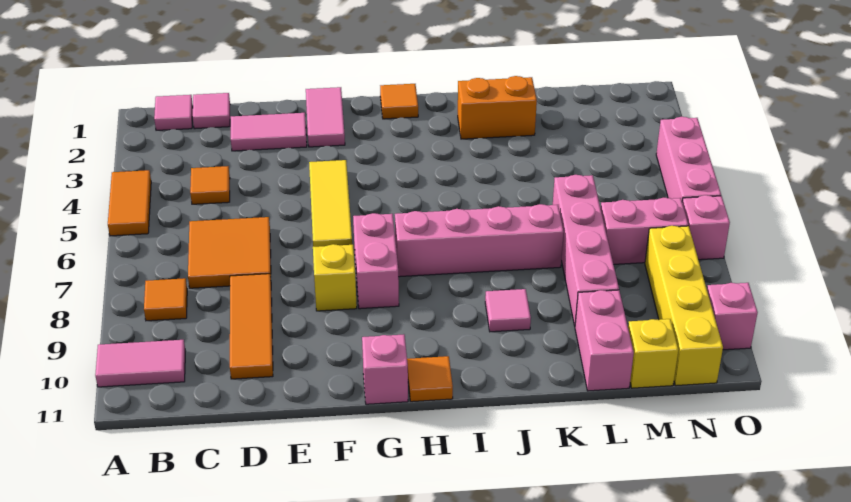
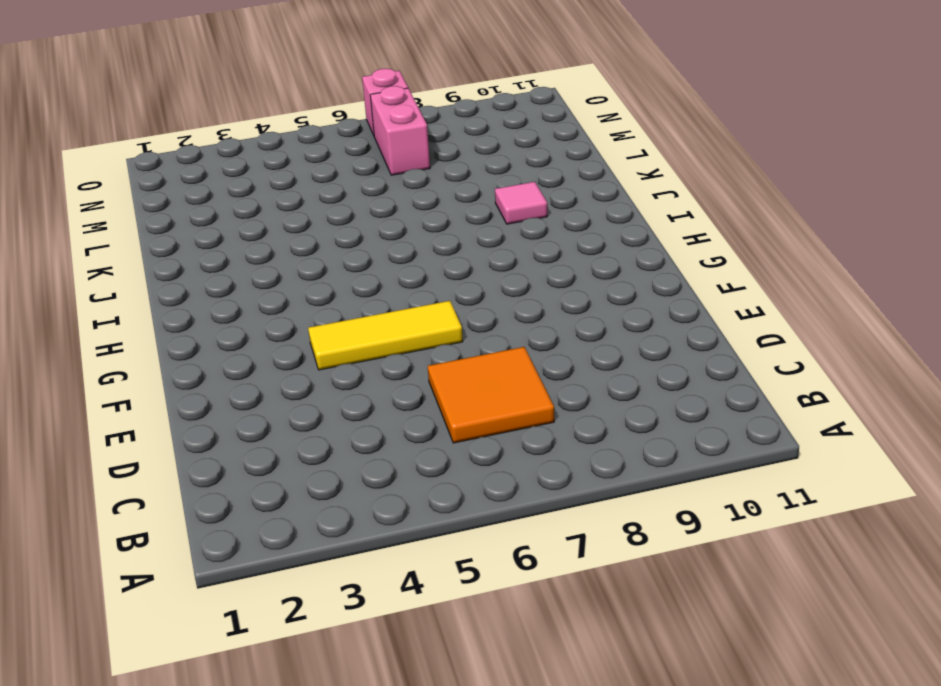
none -> orange tile A4:A5 level 1
none -> pink tile A10:B10 level 1
none -> pink tile B1 level 1

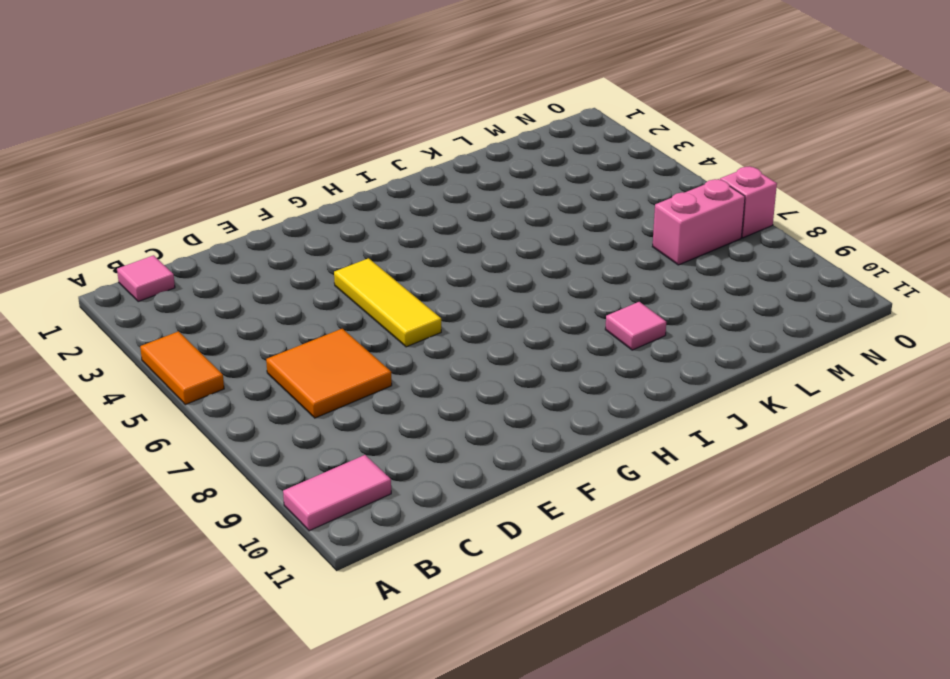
none -> orange tile B8 level 1
none -> pink tile C1 level 1
none -> orange tile C4 level 1

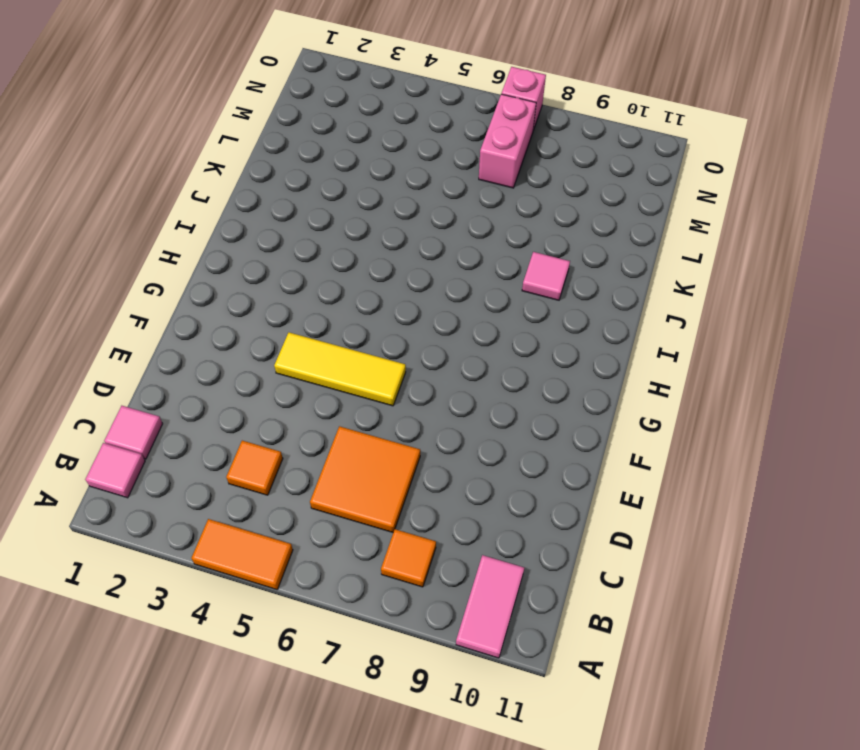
none -> pink tile D2:E2 level 1
none -> orange tile D8:D10 level 1
none -> pink tile F1:F2 level 1

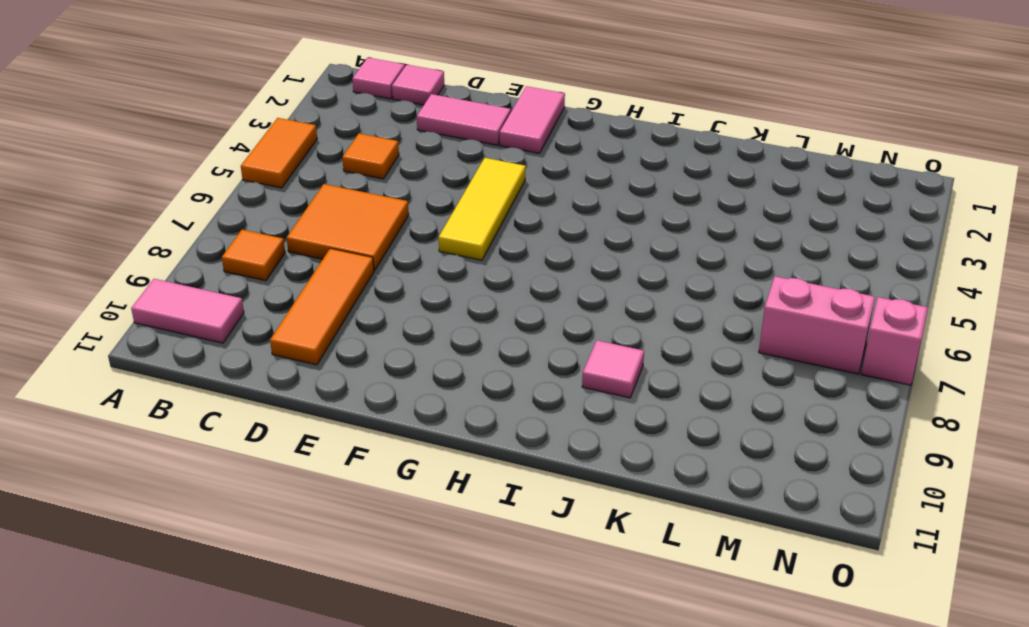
none -> yellow brick F8 level 1
none -> pink brick G7:G8 level 1
none -> pink brick G11 level 1

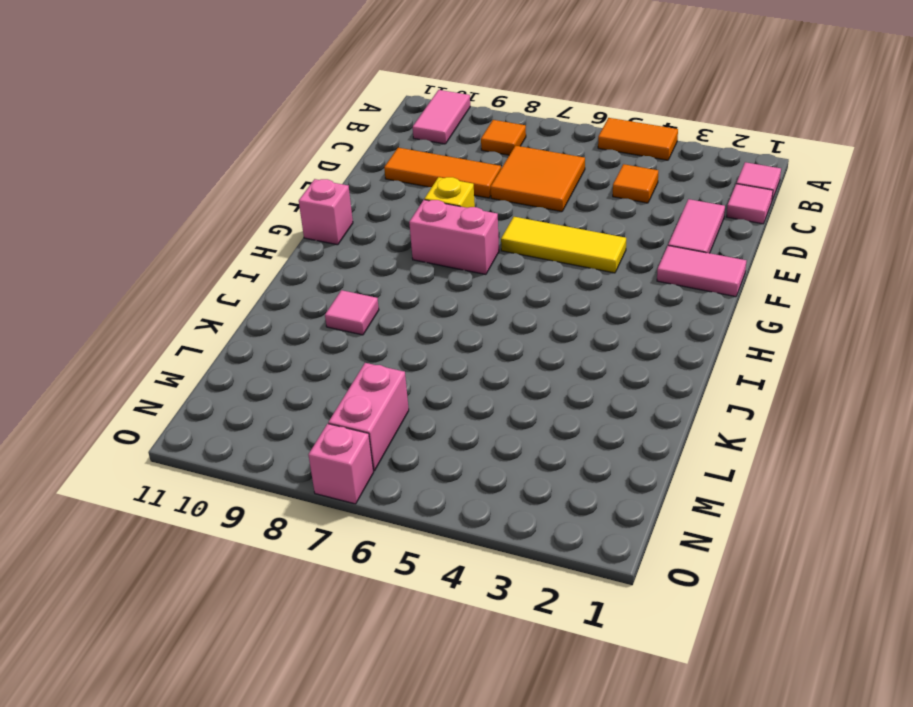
none -> orange tile H1 level 1
none -> pink brick H7:K7 level 1
none -> orange tile H11 level 1

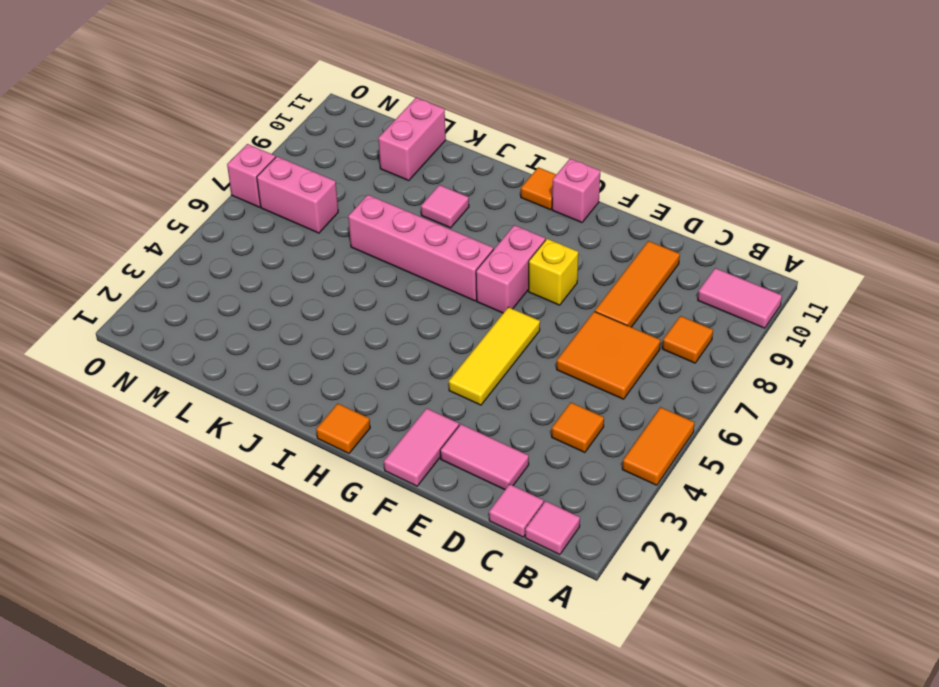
none -> orange brick J2:K2 level 1
none -> pink brick L6:L9 level 1
none -> yellow brick M11 level 1

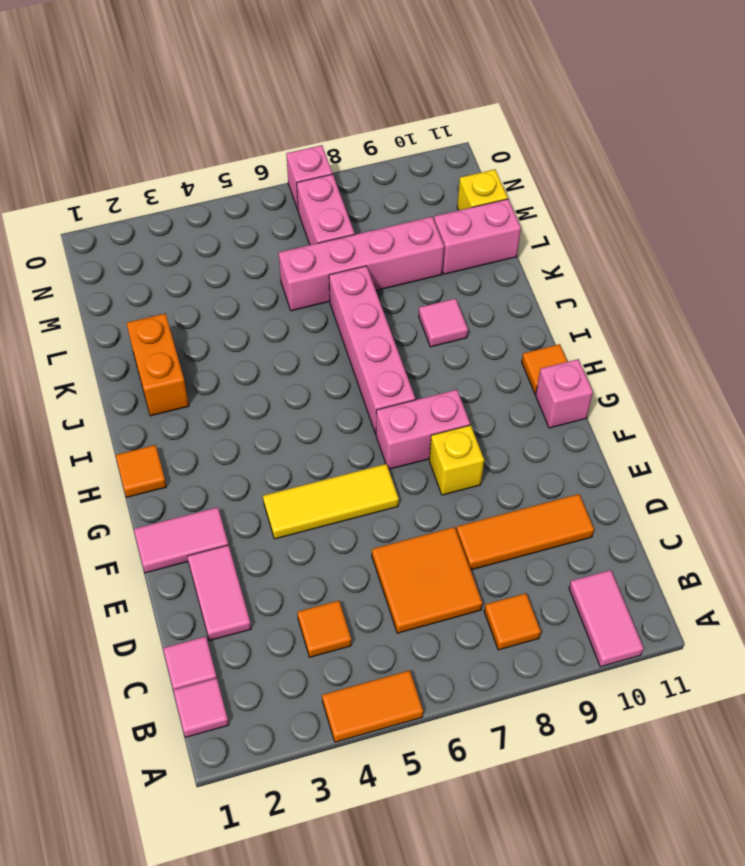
none -> yellow brick N8:N11 level 1
none -> pink brick O4:O6 level 1
none -> pink brick O10 level 1

